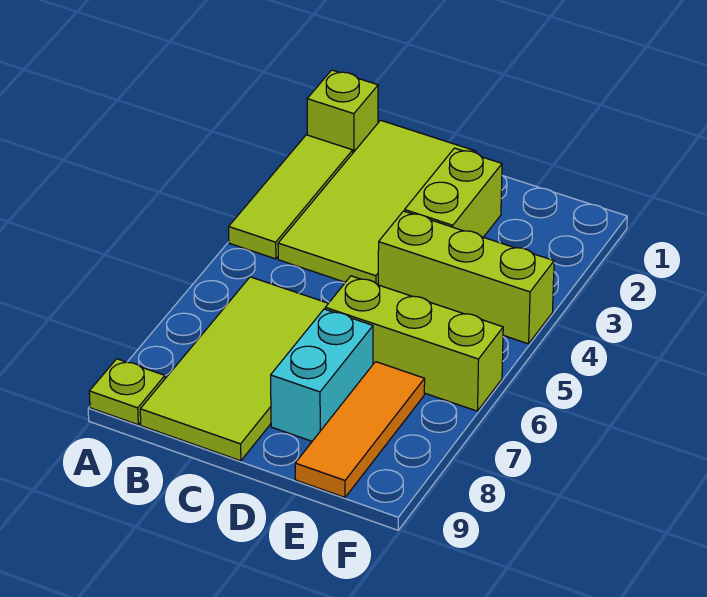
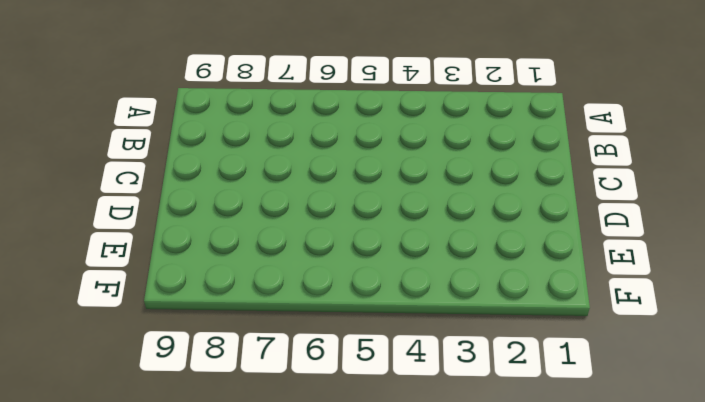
none -> lime brick A1 level 1
none -> lime tile A2:A4 level 1

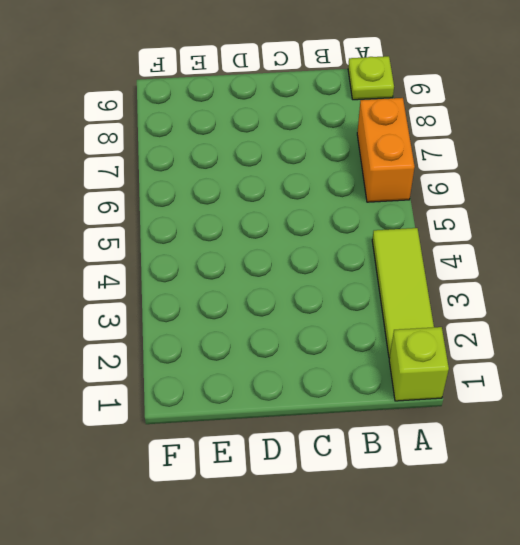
orange brick A6:A7 level 1 -> none
none -> lime tile B1:C4 level 1
none -> lime tile B6:C9 level 1

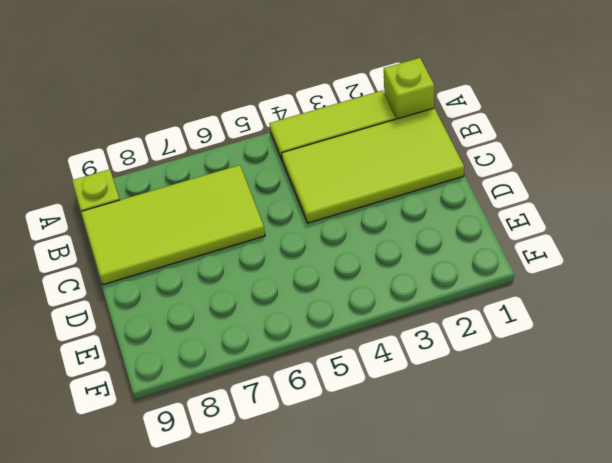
none -> lime brick D2:D3 level 1
none -> lime brick D4:F4 level 1

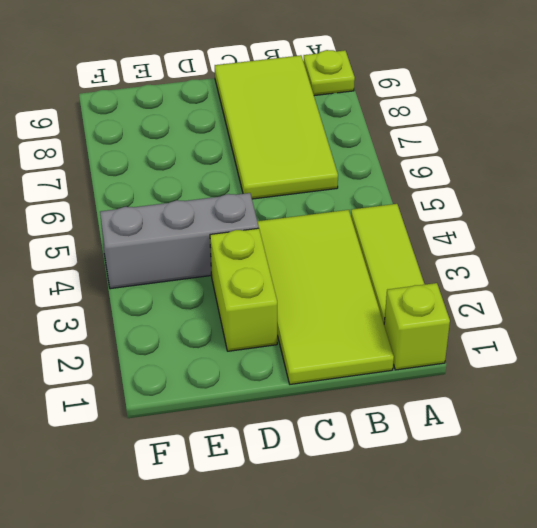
grey brick D4:F4 level 1 -> lime brick D4:F4 level 1
none -> lime brick D6:F6 level 1
none -> cyan brick D7:D8 level 1

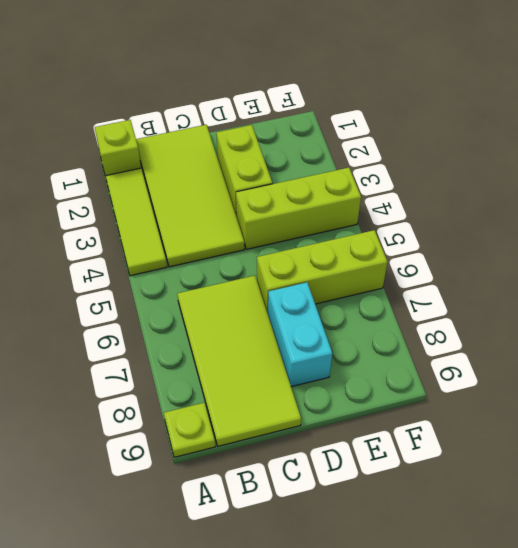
none -> orange tile E7:E9 level 1

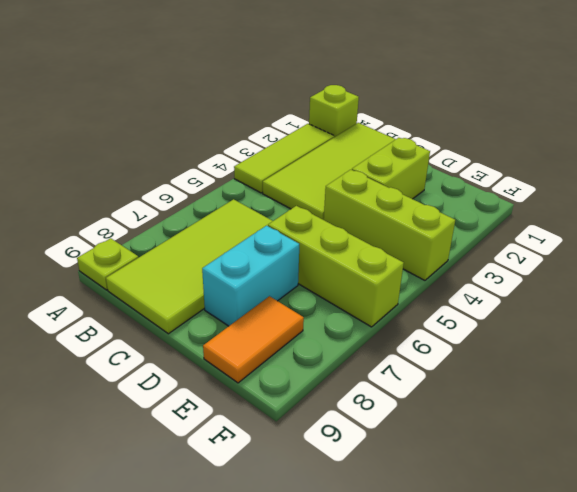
orange tile E8:E9 level 1 -> orange tile E7:E9 level 1

